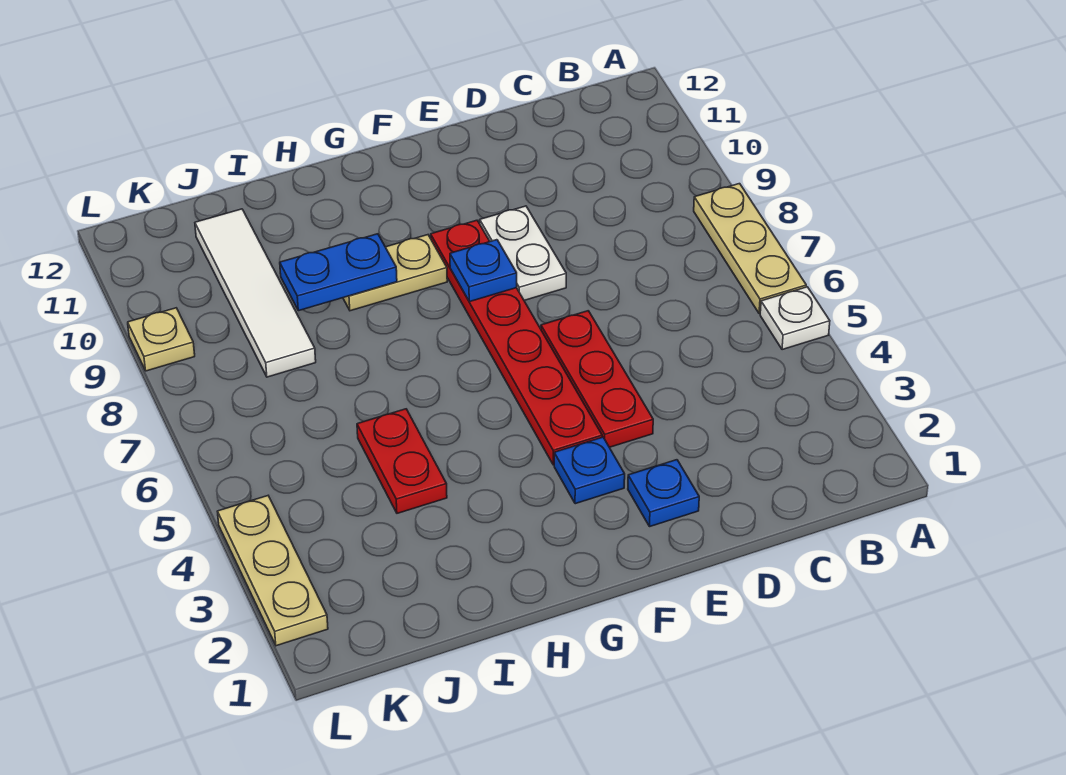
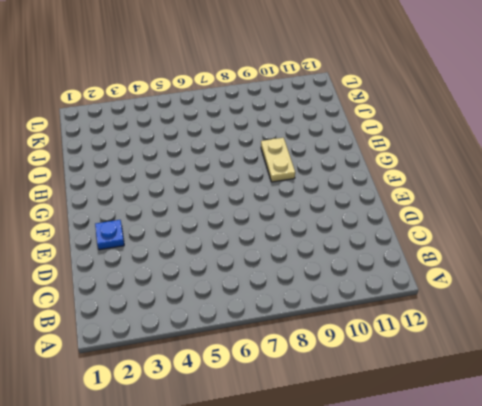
none -> white plate A5 level 1
none -> tan plate A6:A8 level 1
none -> red plate E4:E6 level 1

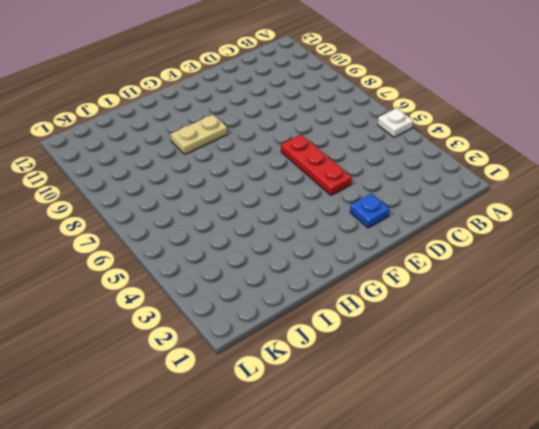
none -> tan plate A6:A8 level 1
none -> white plate E8:E9 level 1
none -> blue plate F3 level 1

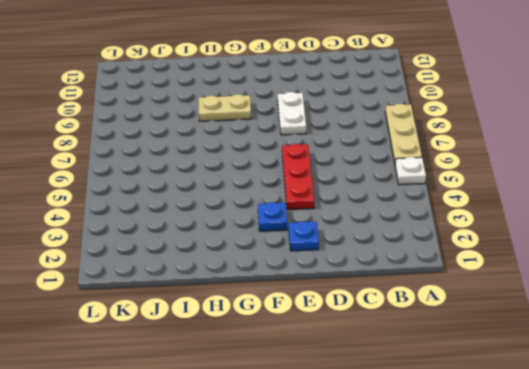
none -> red plate F4:F9 level 1
none -> red plate I4:I5 level 1
none -> white tile J8:J11 level 1

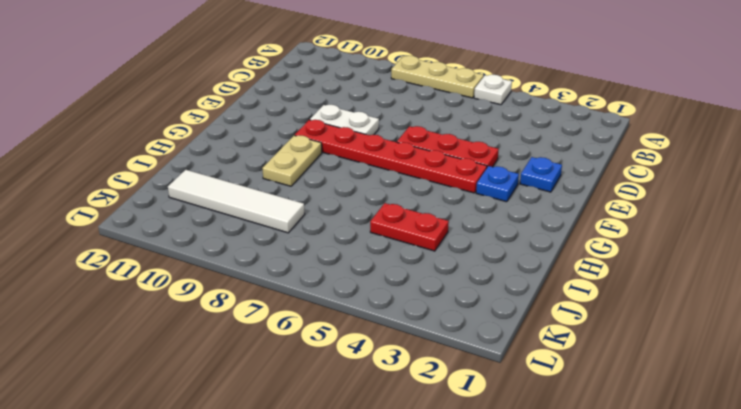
none -> tan plate L2:L4 level 1
none -> tan plate L9 level 1
none -> blue plate F8 level 2

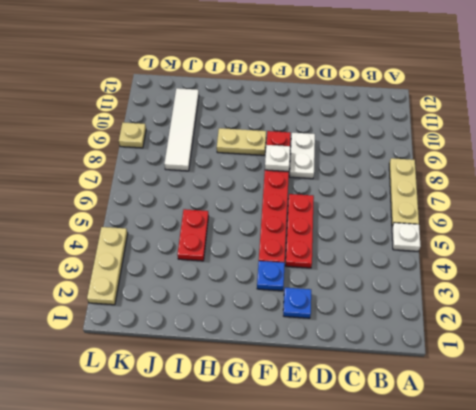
white plate F8 level 2 -> blue plate F8 level 2
none -> blue plate H9:I9 level 2

